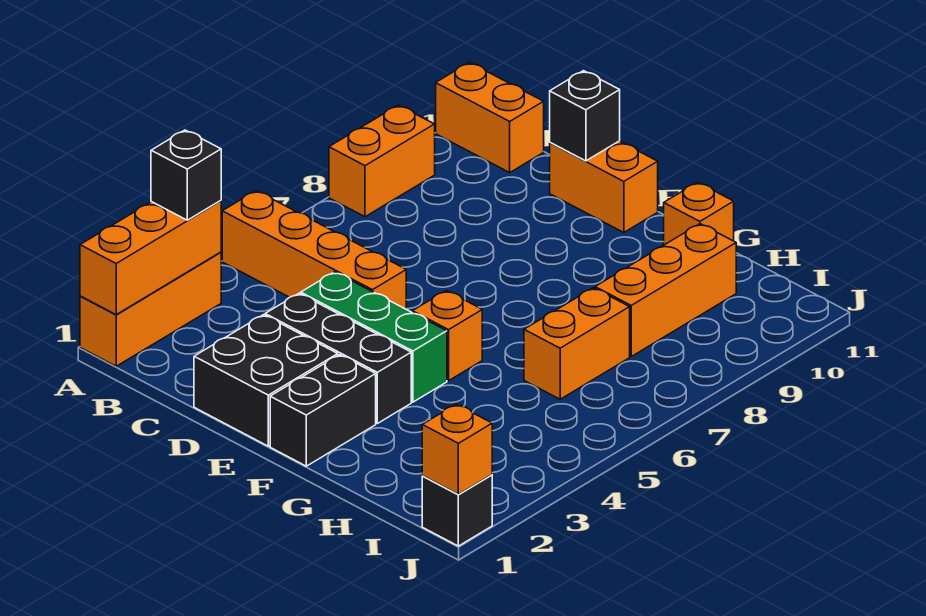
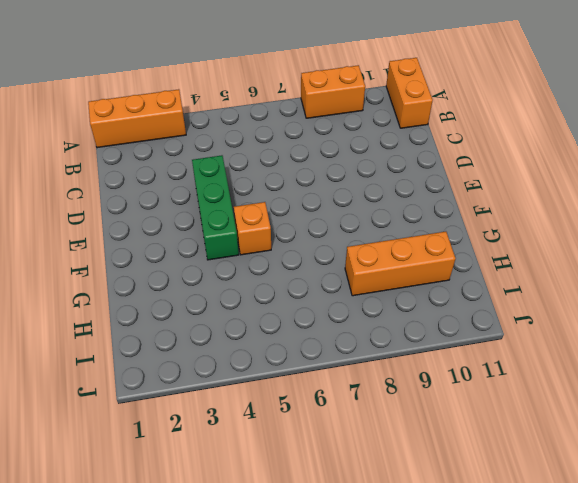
none -> orange brick A5:D5 level 1
none -> black brick D1:E2 level 1
none -> black brick D3:F3 level 1

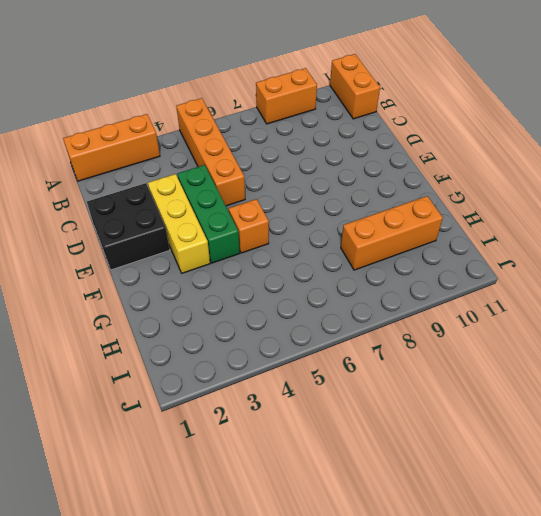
yellow brick D3:F3 level 1 -> black brick D3:F3 level 1
none -> orange brick D11:E11 level 1
none -> black brick F1:F2 level 1
none -> orange brick G11 level 1

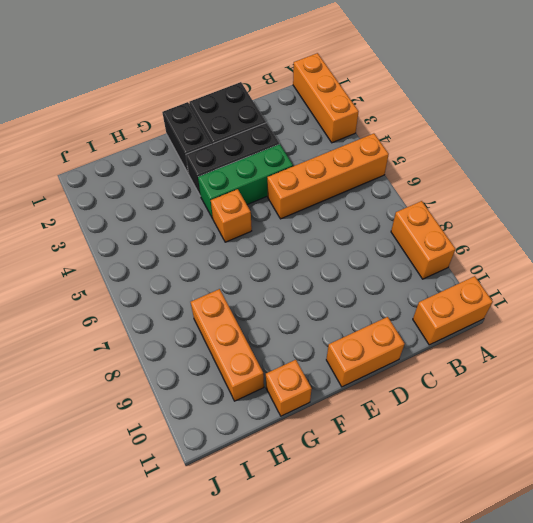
none -> orange brick H6:H7 level 1
none -> black brick J1 level 1
none -> orange brick A1:A3 level 2

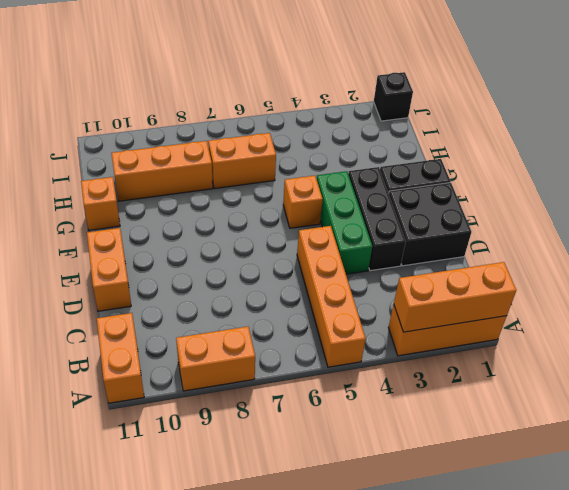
none -> black brick D11 level 2
none -> orange brick J1 level 2
none -> black brick A3 level 3

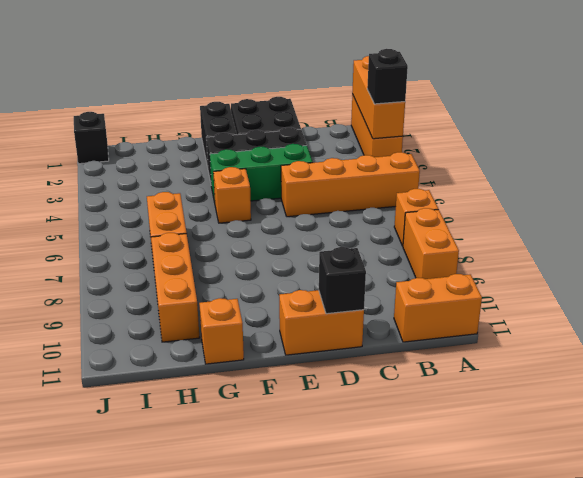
orange brick A7 level 1 -> orange brick J1 level 2

